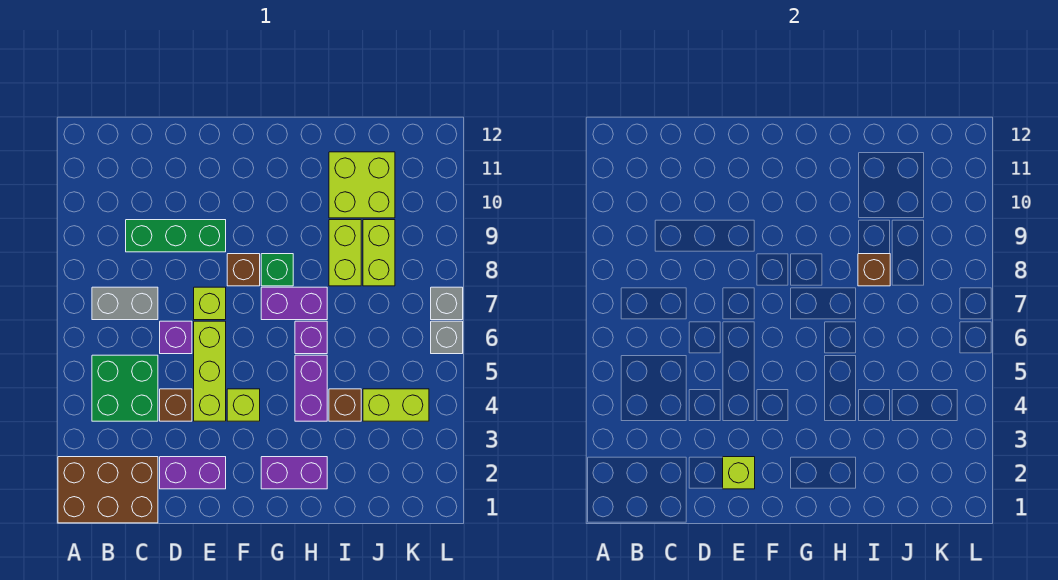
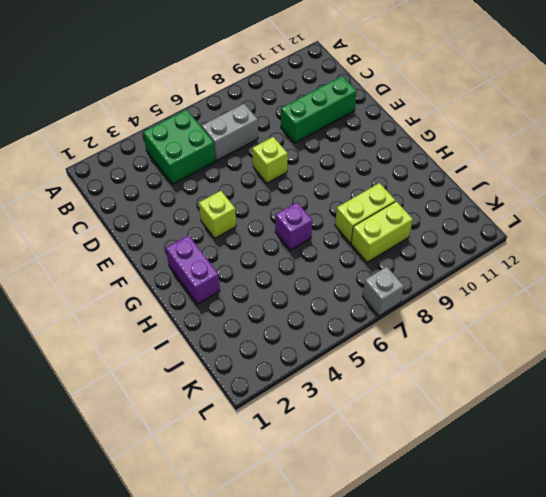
grey brick C6:C7 level 1 -> grey brick B7:C7 level 1
green brick D9:D11 level 1 -> green brick C9:E9 level 1
none -> brown brick A1:C2 level 1
none -> purple brick D2:E2 level 1
none -> brown brick D4 level 1

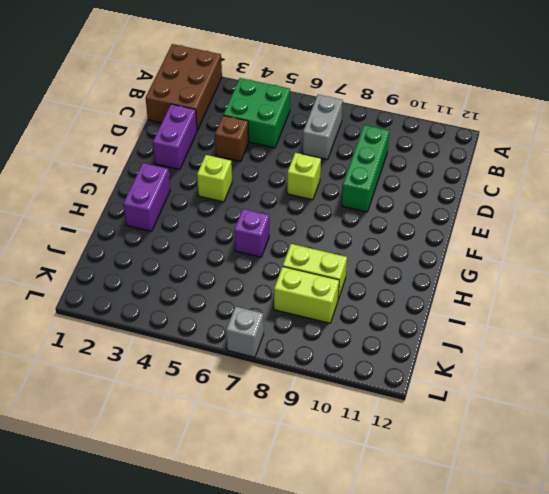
none -> purple brick D6 level 1
none -> lime brick E4:E6 level 1
none -> brown brick F8 level 1

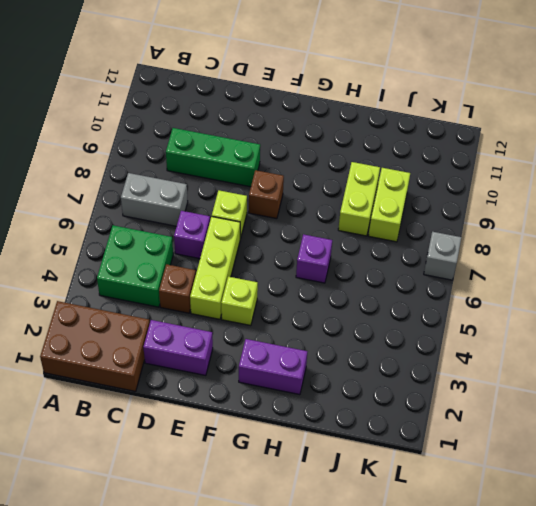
none -> purple brick G7:H7 level 1
none -> green brick G8 level 1
none -> purple brick H4:H5 level 1

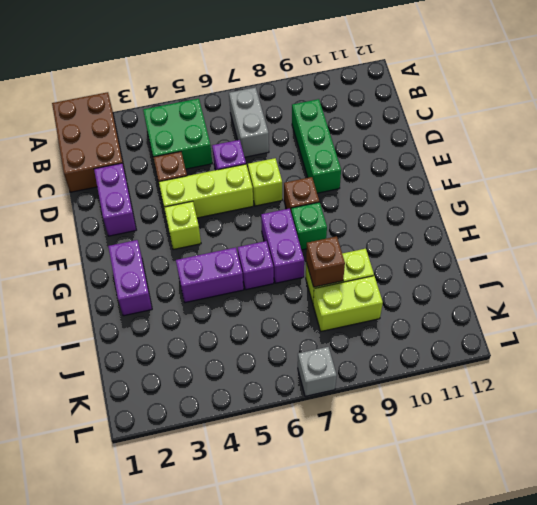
none -> brown brick I4 level 1
none -> lime brick I10:J11 level 1
none -> lime brick J4:K4 level 1

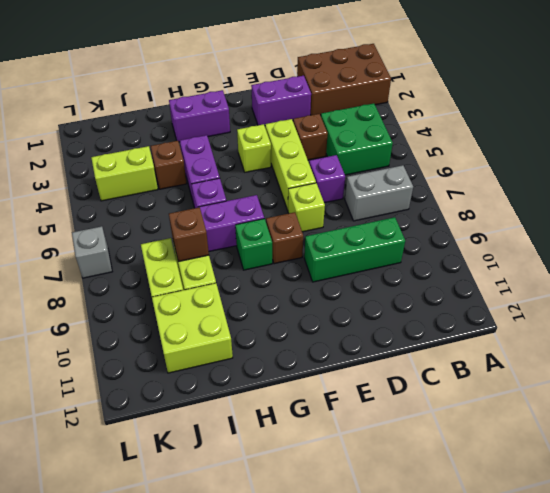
none -> grey brick L6 level 1
none -> lime brick E2 level 2

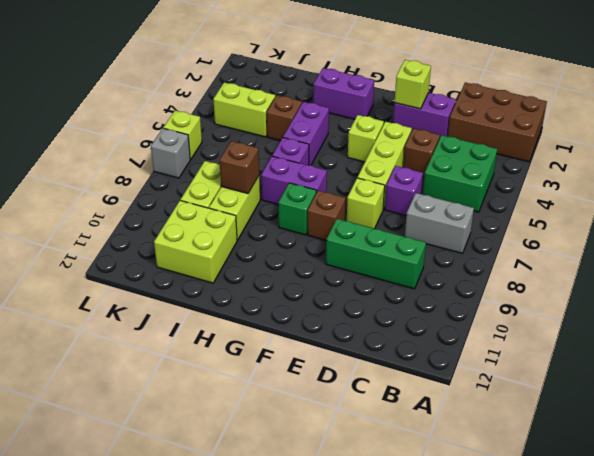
lime brick L6 level 1 -> grey brick L6 level 1

